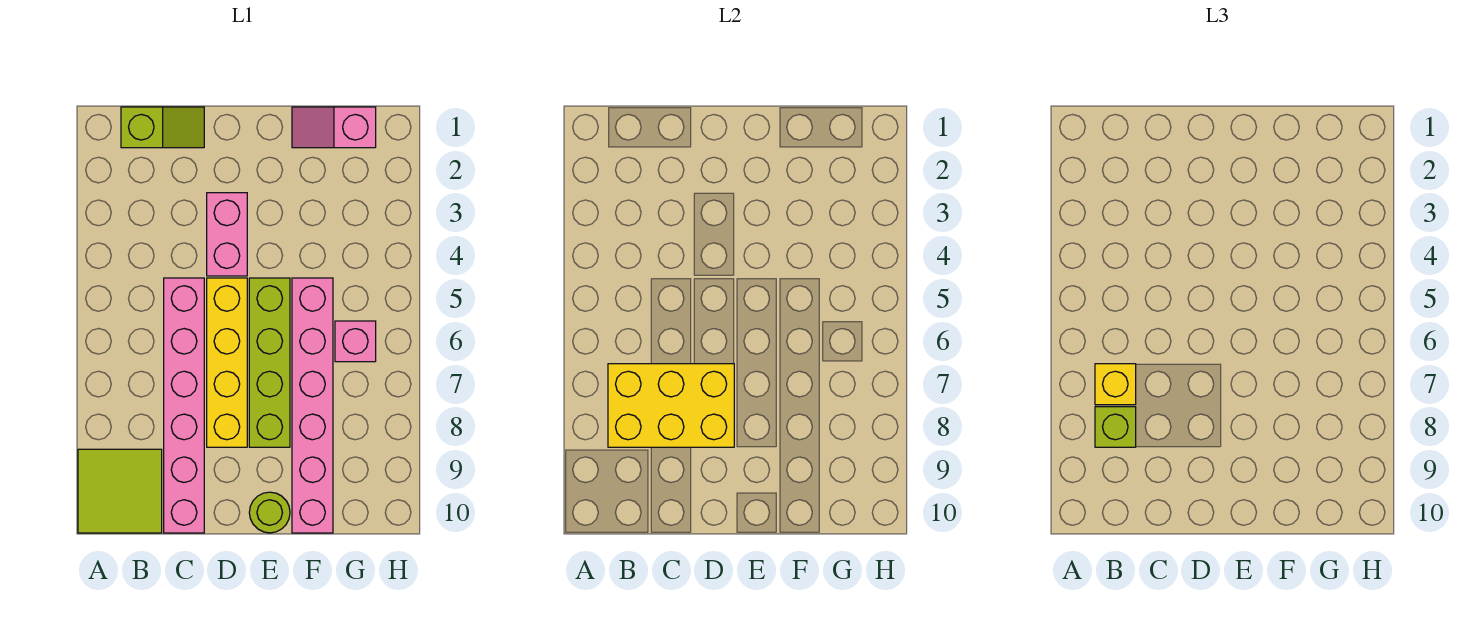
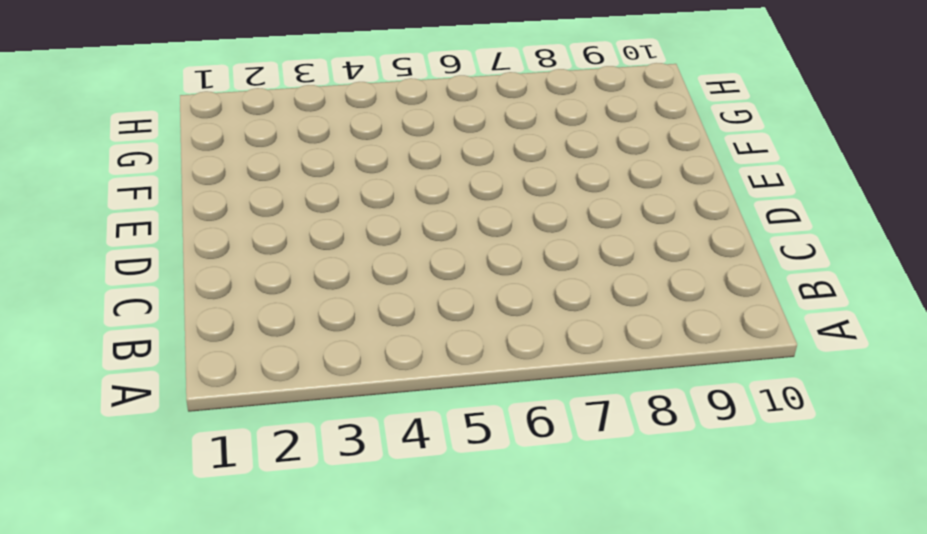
none -> lime tile A9:B10 level 1
none -> lime slope B1:C1 level 1 top B
none -> pink brick C5:C10 level 1

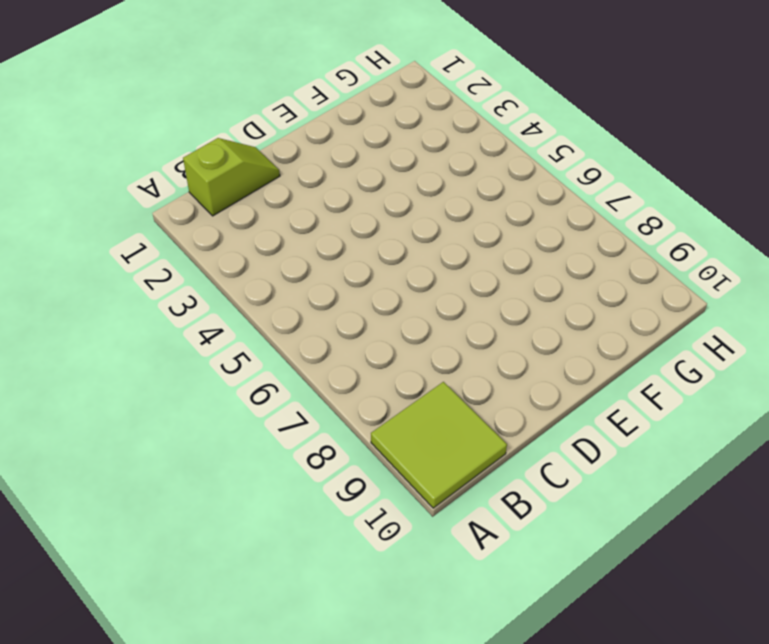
none -> pink brick C5:C10 level 1
none -> pink brick D3:D4 level 1
none -> yellow brick D5:D8 level 1

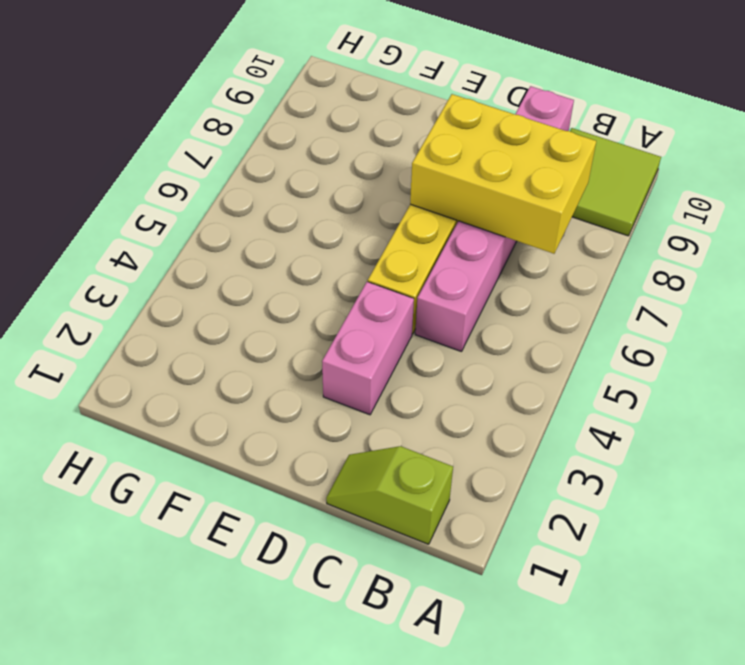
none -> lime brick E5:E8 level 1
none -> lime round brick E10 level 1
none -> pink slope F1:G1 level 1 top G

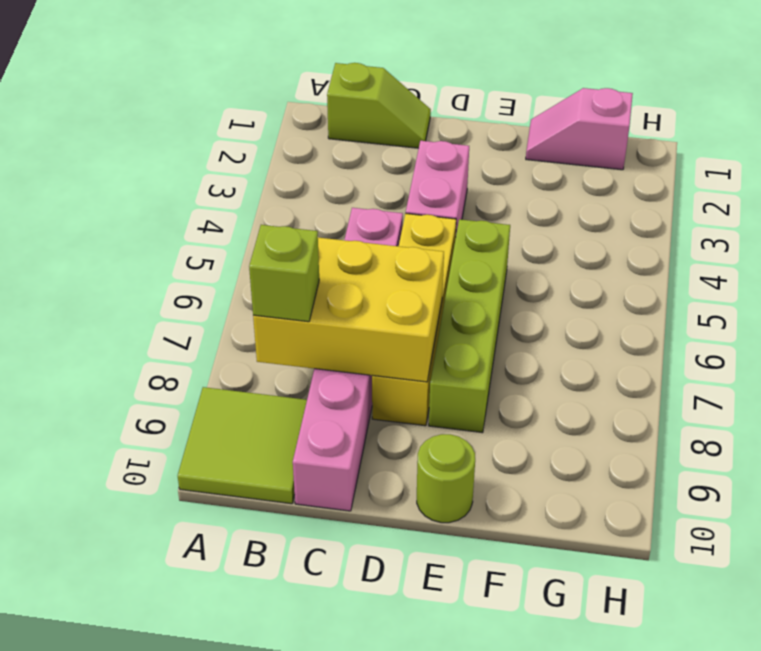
none -> pink brick F5:F10 level 1
none -> pink brick G6 level 1
none -> yellow brick B7 level 3

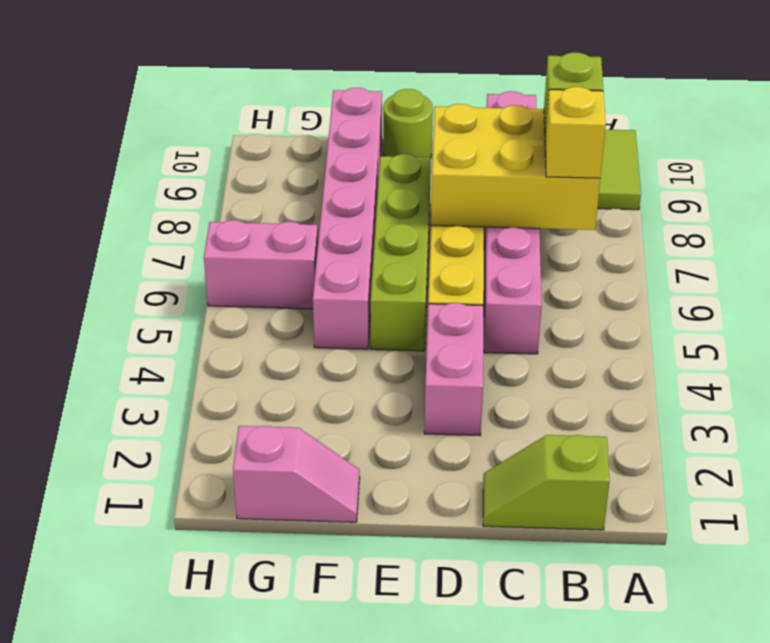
pink brick G6:H6 level 1 -> pink brick G6 level 1

